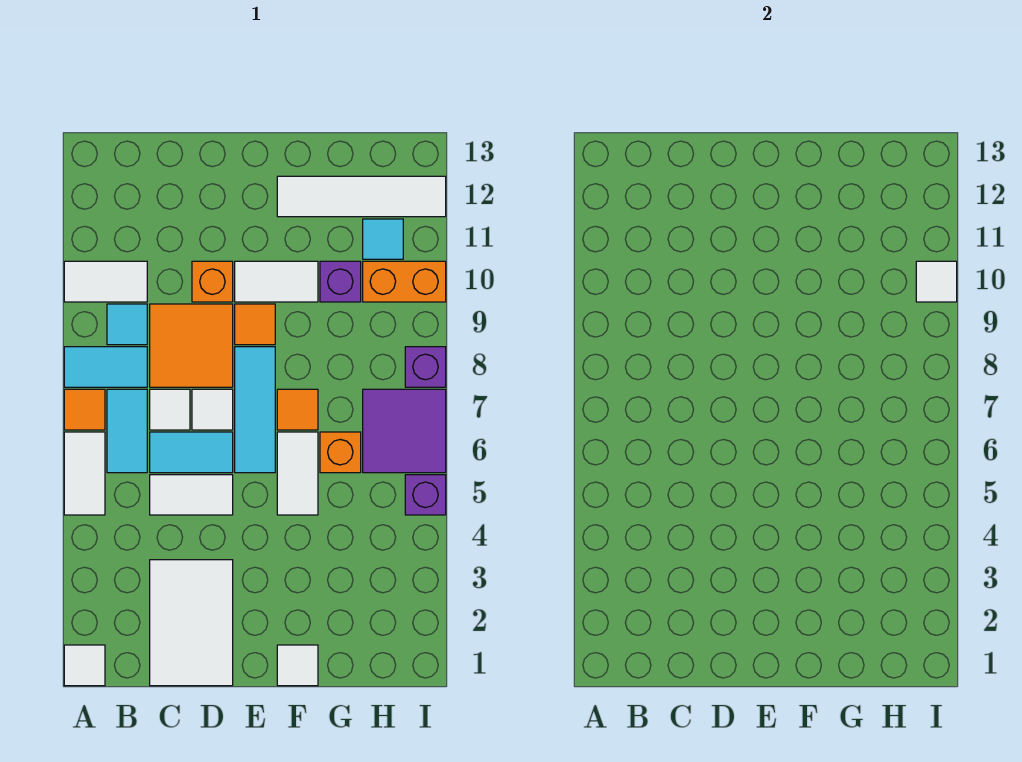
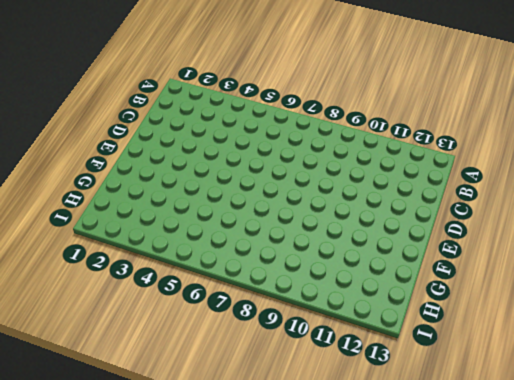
none -> white tile A1 level 1
none -> white tile A5:A6 level 1
none -> orange tile A7 level 1

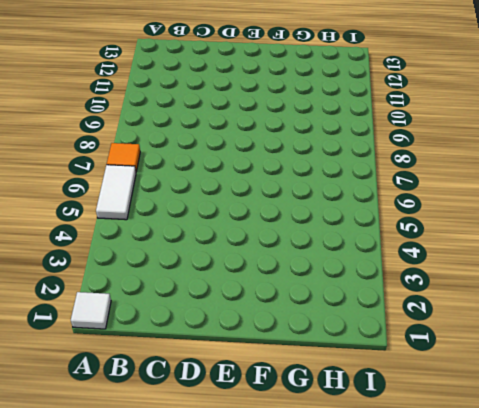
none -> cyan tile A8:B8 level 1
none -> white tile A10:B10 level 1
none -> cyan tile B6:B7 level 1

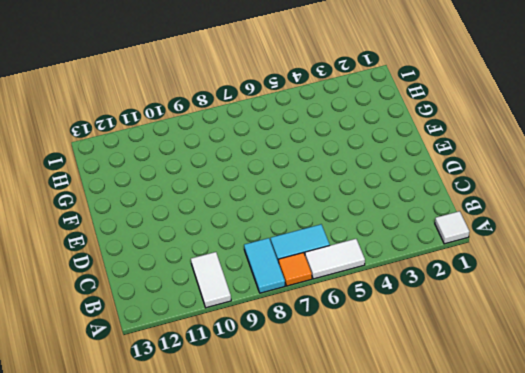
none -> cyan tile B9 level 1
none -> white tile C1:D3 level 1
none -> white tile C5:D5 level 1

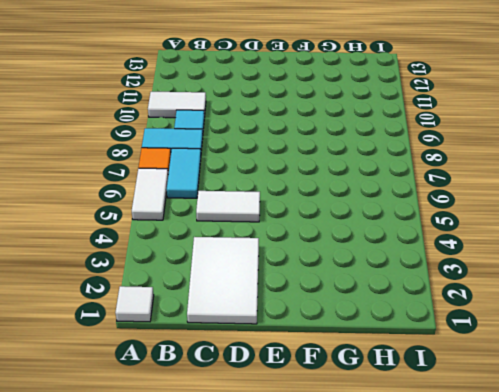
none -> cyan tile C6:D6 level 1
none -> white tile C7 level 1
none -> orange tile C8:D9 level 1

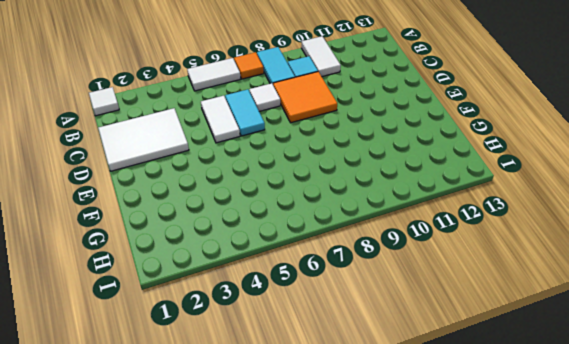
none -> cyan tile B6:B7 level 1
none -> white tile D7 level 1
none -> orange brick D10 level 1

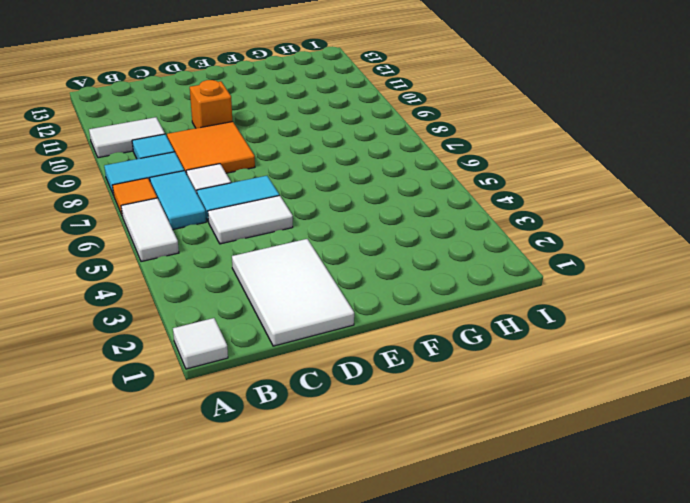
none -> white tile D7 level 1
none -> cyan tile E6:E8 level 1
none -> orange tile E9 level 1

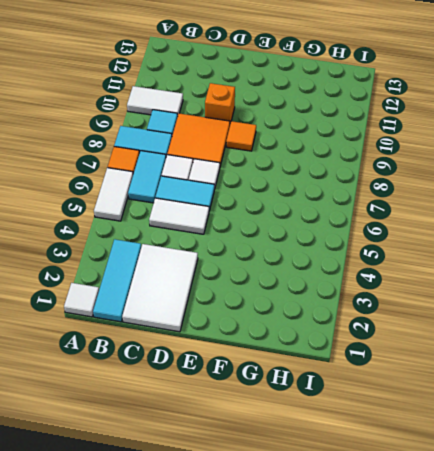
cyan tile B1:B3 level 1 -> cyan tile E6:E8 level 1
none -> white tile E10:F10 level 1
none -> white tile F1 level 1
none -> white tile F5:F6 level 1

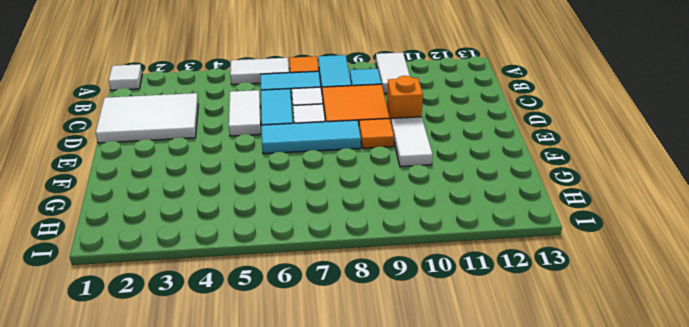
none -> white tile F1 level 1
none -> white tile F5:F6 level 1
none -> orange tile F7 level 1

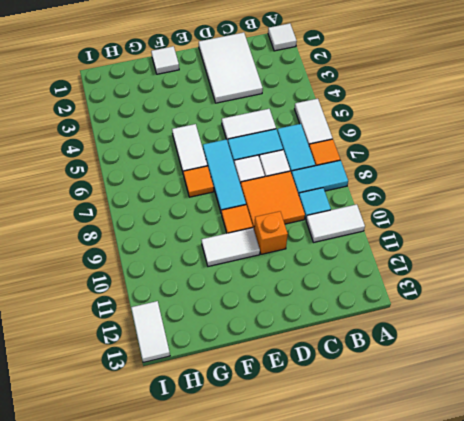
white tile I12:I13 level 1 -> white tile F12:I12 level 1
none -> orange brick G6 level 1
none -> purple brick G10 level 1
none -> purple tile H6:I7 level 1

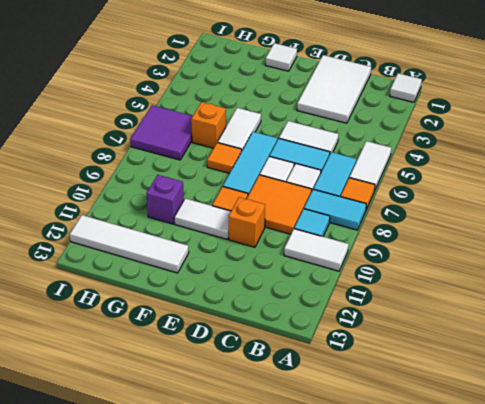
none -> orange brick H10:I10 level 1
none -> cyan tile H11 level 1
none -> purple brick I5 level 1

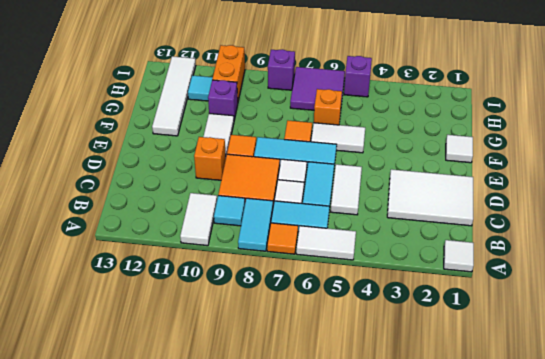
none -> white tile I10 level 2

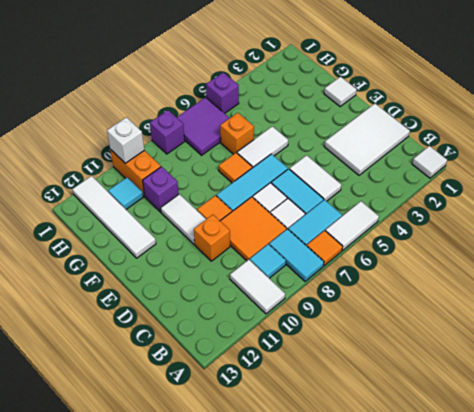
white brick I10 level 2 -> white tile I10 level 2

